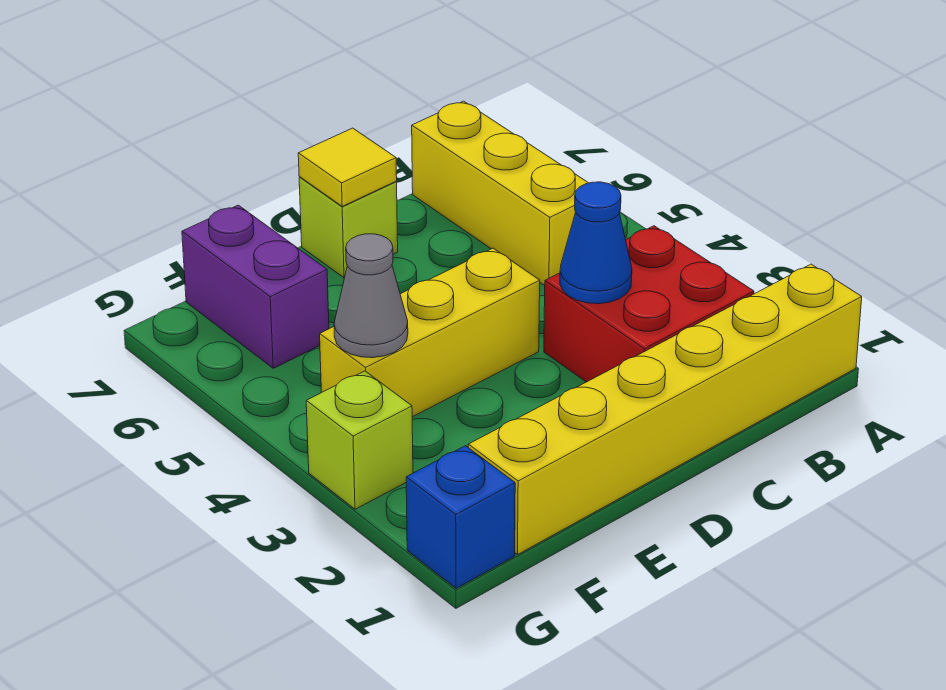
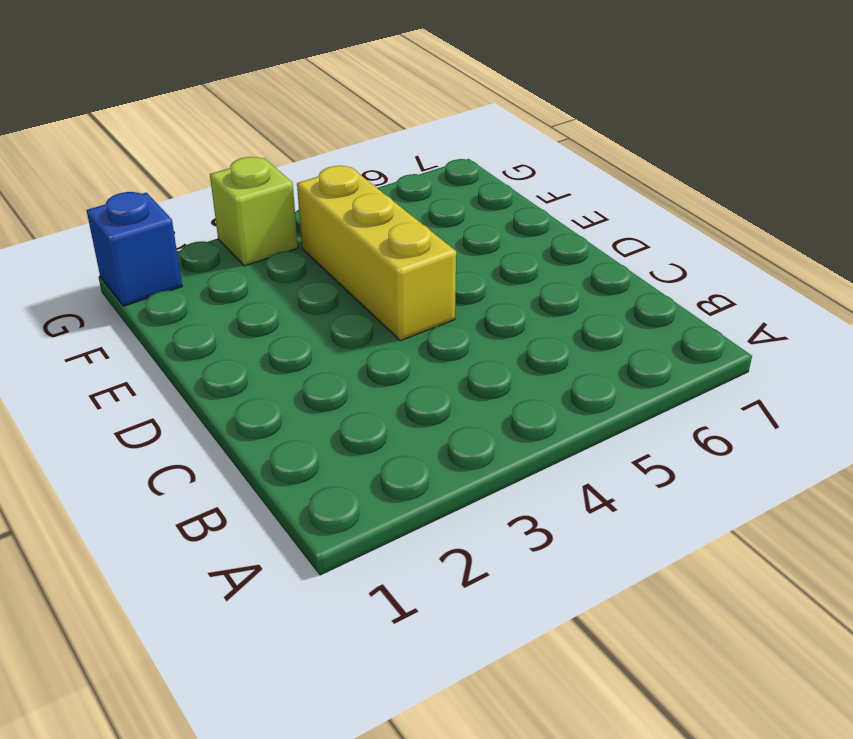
none -> yellow brick A1:F1 level 1
none -> red brick B2:C3 level 1

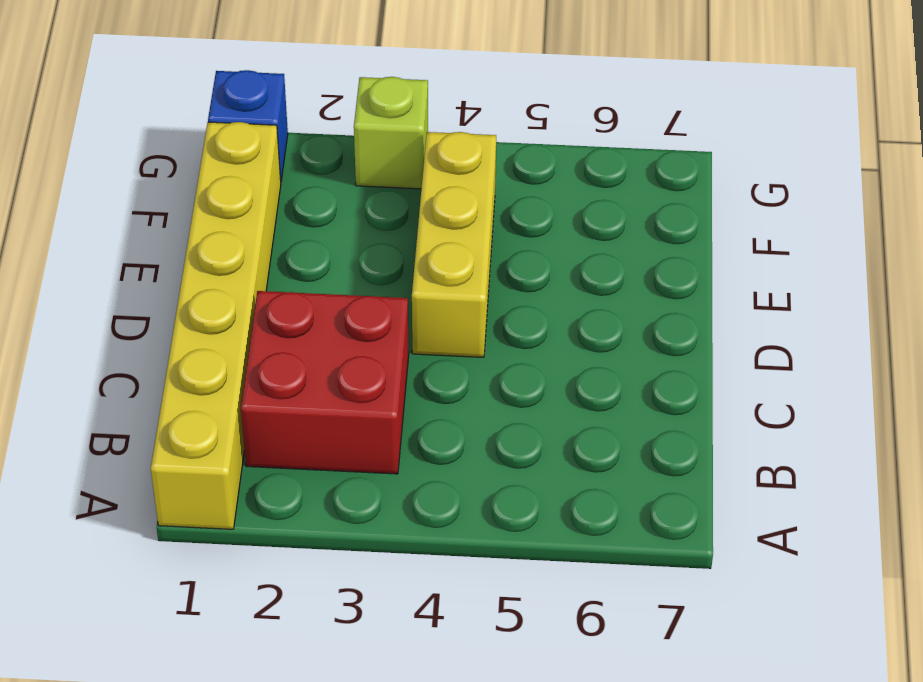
none -> yellow brick B5:B7 level 1
none -> lime brick D7 level 1

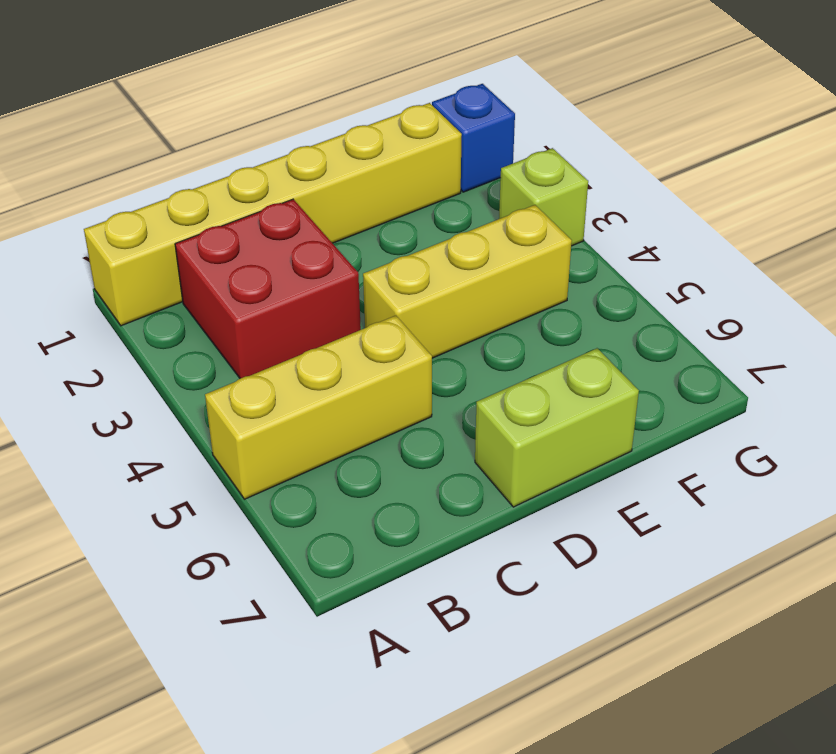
yellow brick A5:C5 level 1 -> yellow brick B5:B7 level 1
lime brick D7:E7 level 1 -> lime brick D7 level 1
none -> purple brick F6:F7 level 1
none -> blue cone C3 level 2

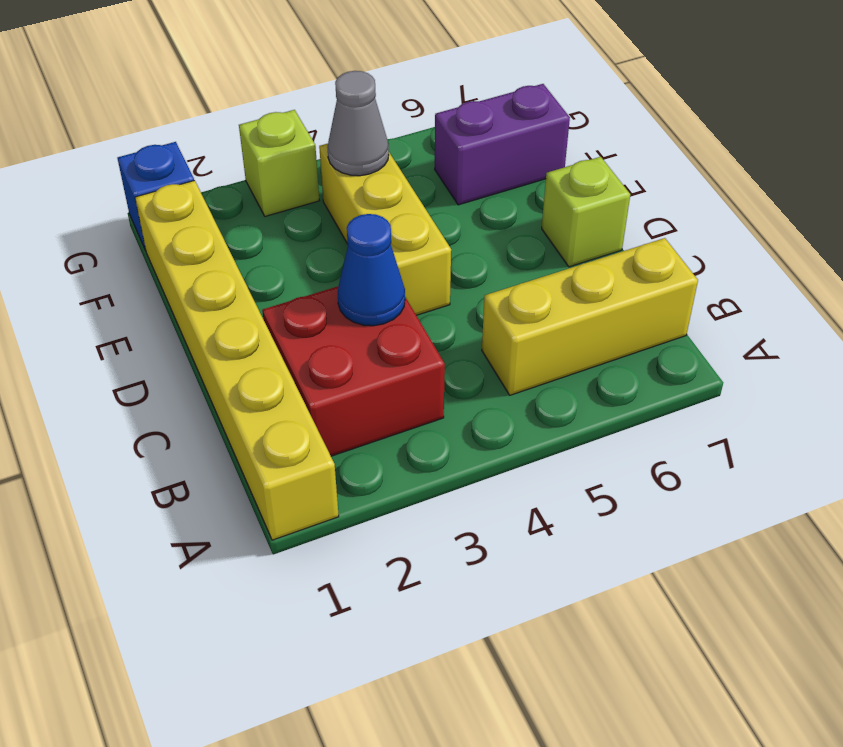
none -> yellow tile D7 level 2

